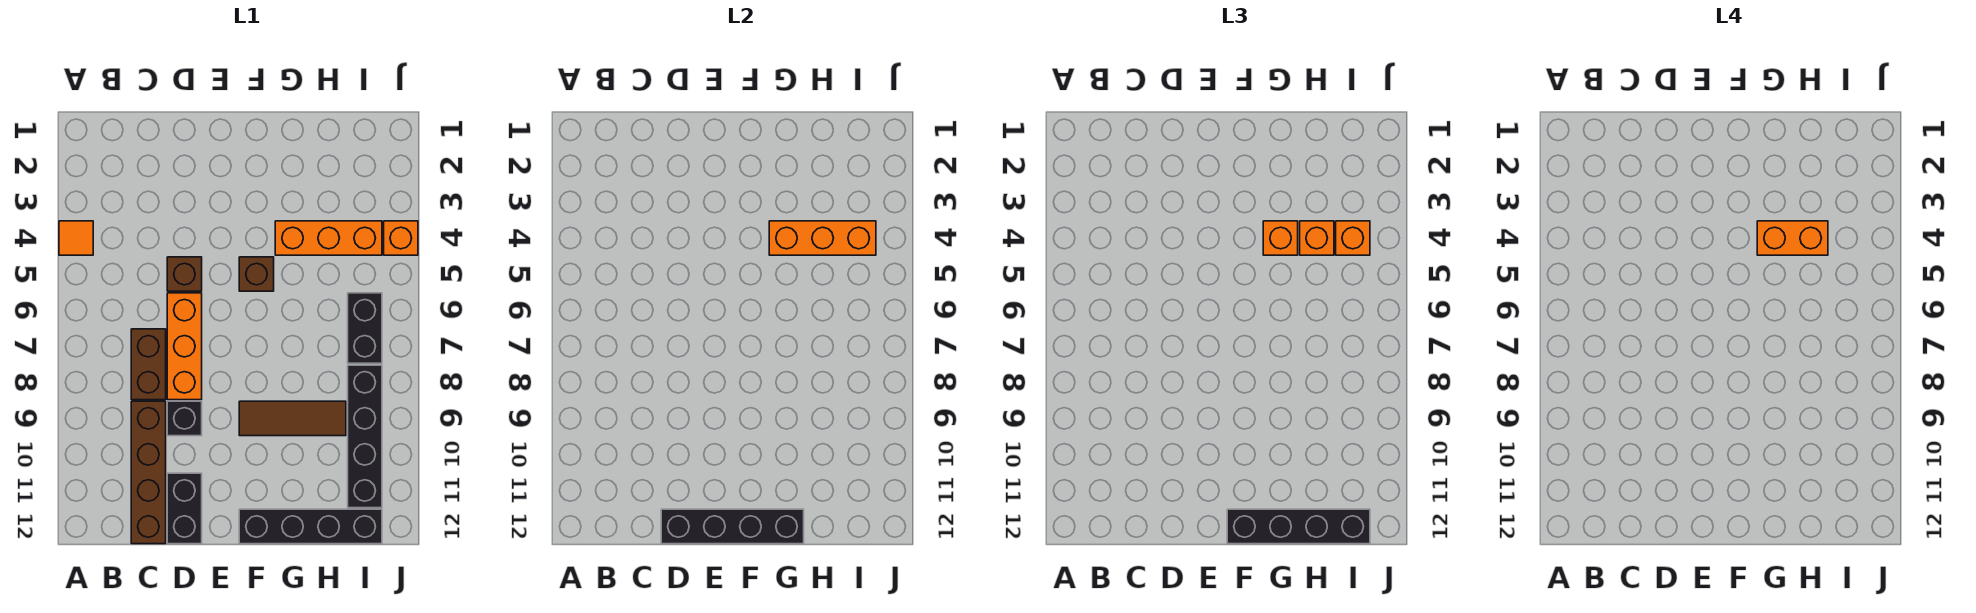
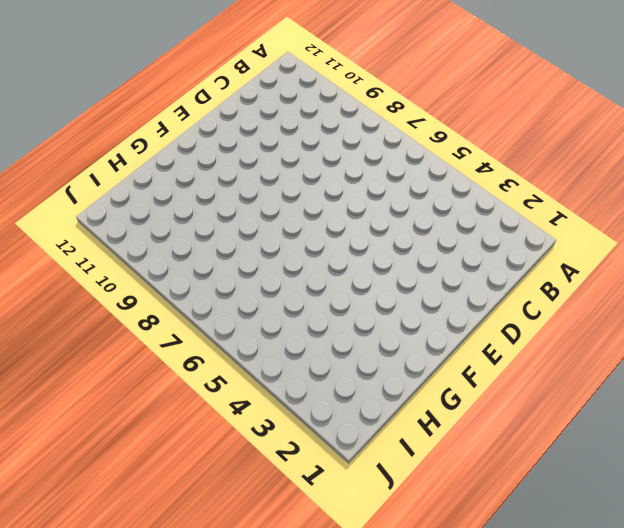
none -> orange tile A4 level 1
none -> brown brick C7:C8 level 1
none -> brown brick C9:C12 level 1

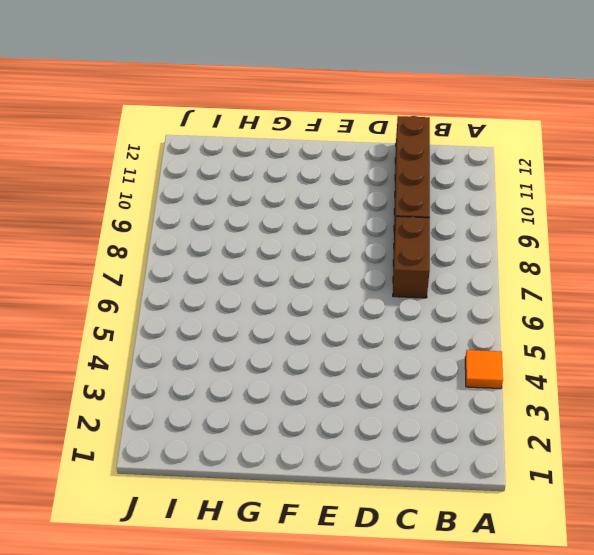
none -> brown brick D5 level 1
none -> orange brick D6:D8 level 1
none -> black brick D9 level 1

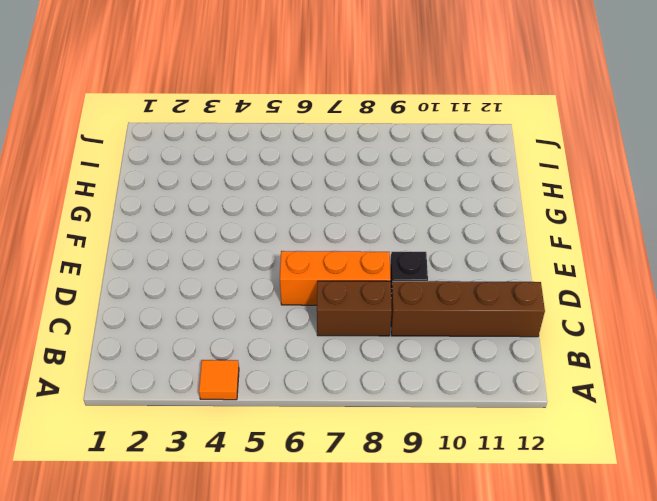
none -> brown brick D5 level 1
none -> black brick D11:D12 level 1
none -> brown brick F5 level 1

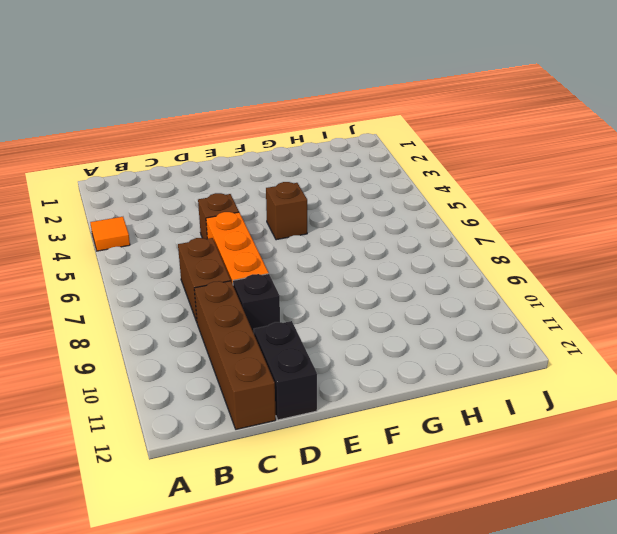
none -> brown tile F9:H9 level 1
none -> black brick F12:I12 level 1
none -> orange brick G4:I4 level 1

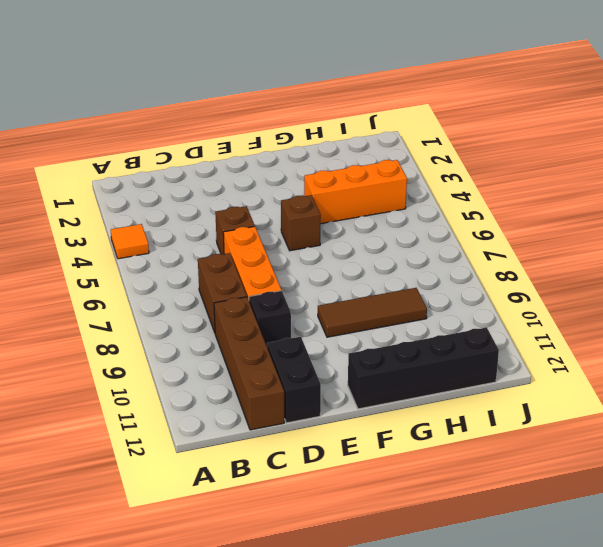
none -> black brick I6:I7 level 1
none -> black brick I8:I11 level 1
none -> orange brick J4 level 1

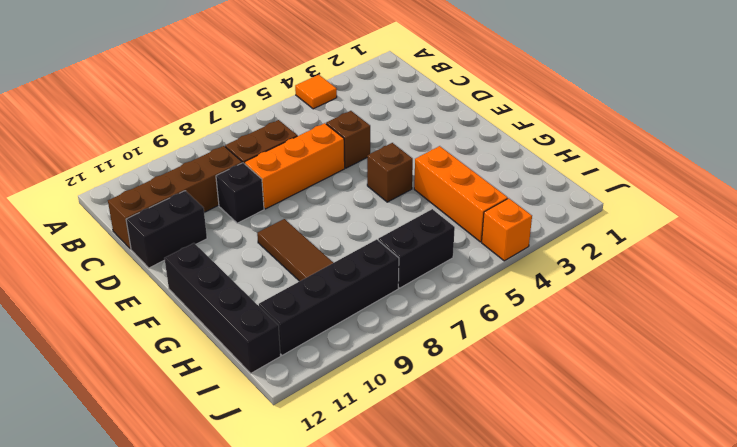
none -> black brick D12:G12 level 2
none -> orange brick G4:I4 level 2
none -> black brick F12:I12 level 3

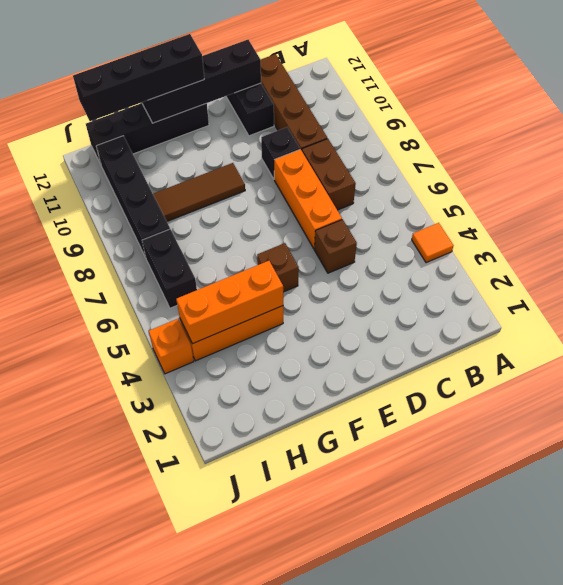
none -> orange brick G4 level 3
none -> orange brick H4 level 3
none -> orange brick I4 level 3

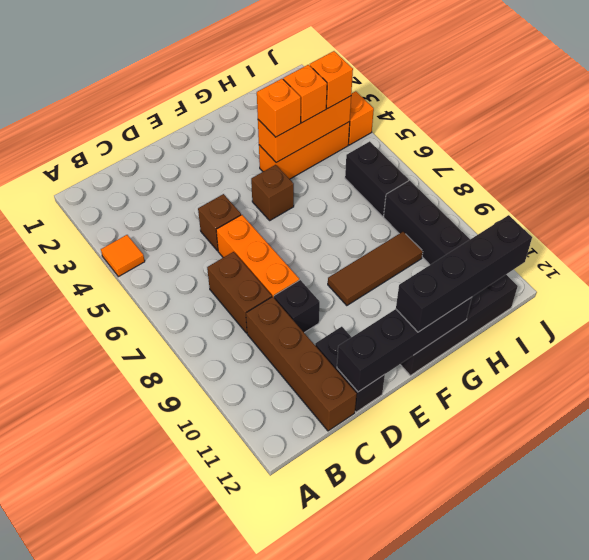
none -> orange brick G4:H4 level 4

